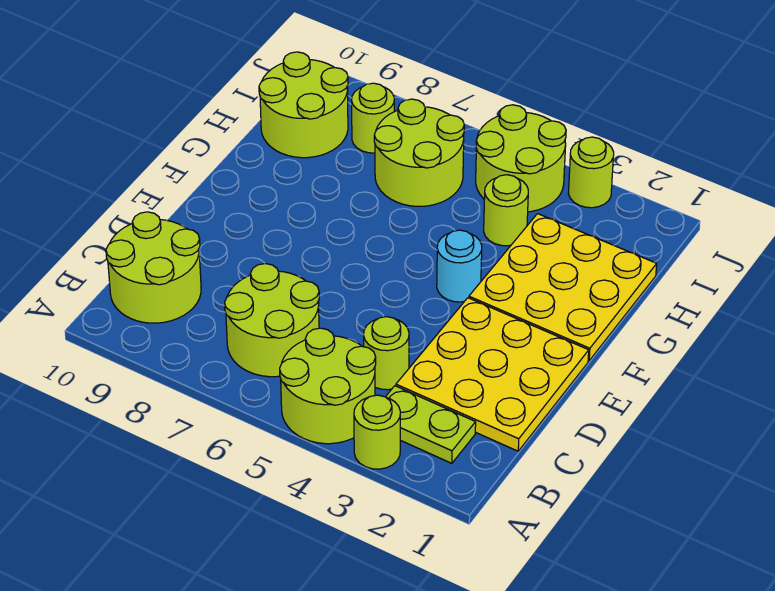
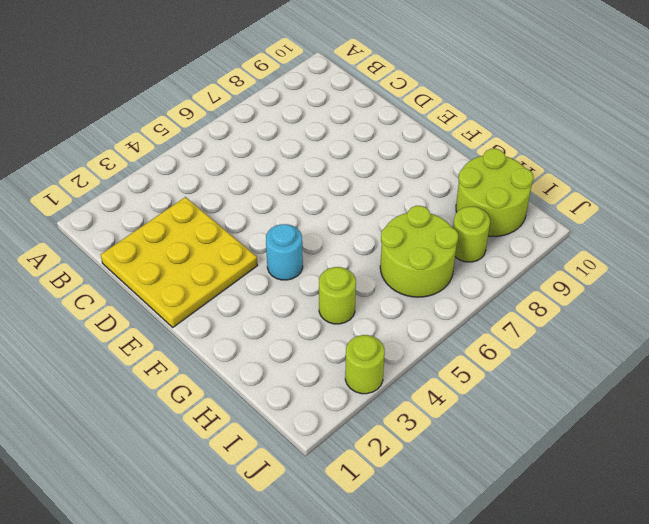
none -> lime round brick A3 level 1
none -> lime round brick A4:B5 level 1
none -> lime plate B2:B3 level 1

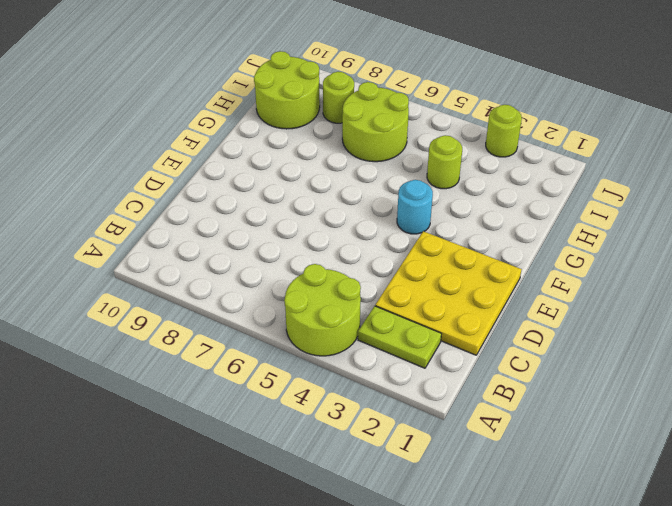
none -> lime round brick A3 level 1
none -> lime round brick B6:C7 level 1
none -> lime round brick B9:C10 level 1

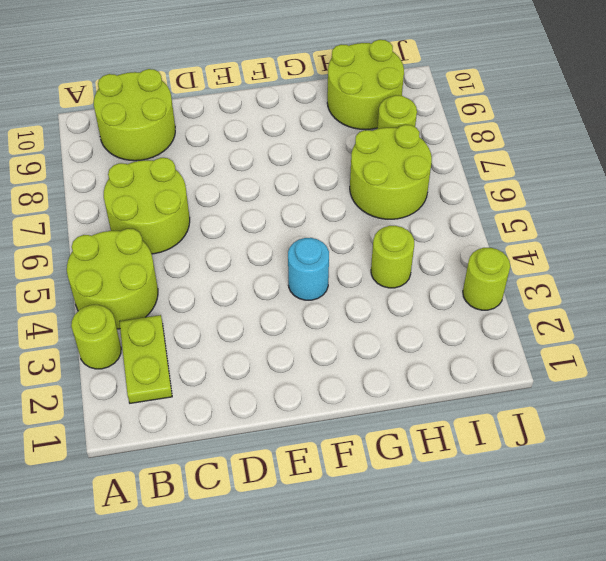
none -> yellow plate C1:E3 level 1
none -> lime round brick C4 level 1
none -> yellow plate F1:H3 level 1

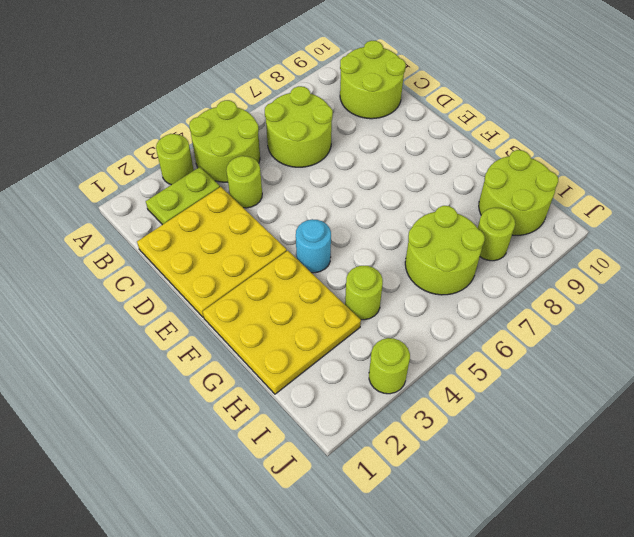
none -> lime round brick I4:J5 level 1

